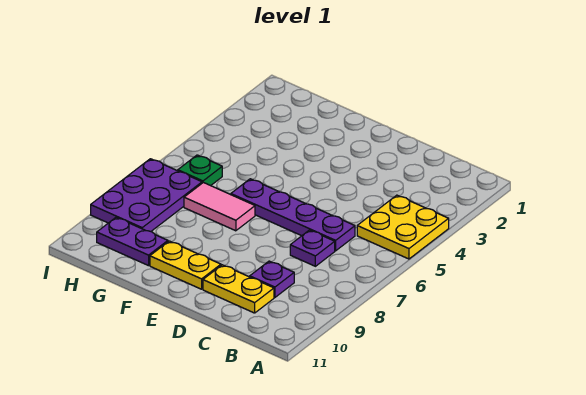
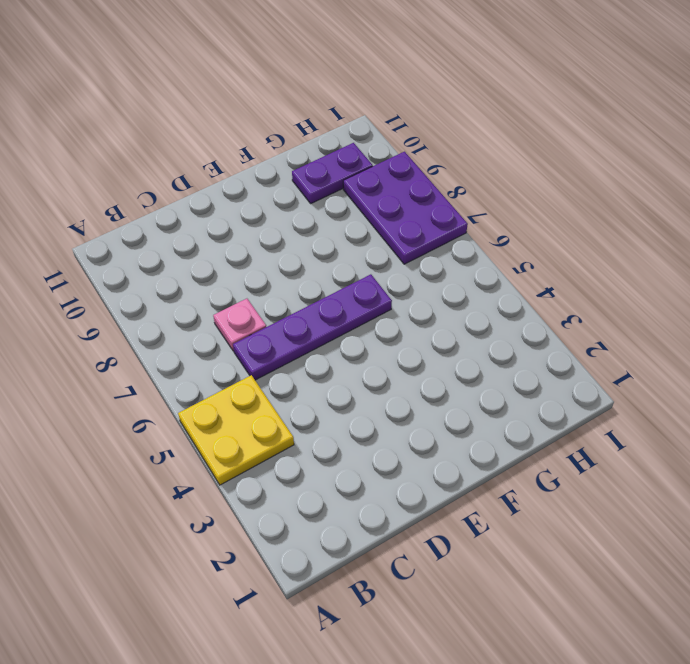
pink plate C7 level 1 -> purple plate C7 level 1
none -> purple plate C9 level 1
none -> yellow plate C10:D10 level 1

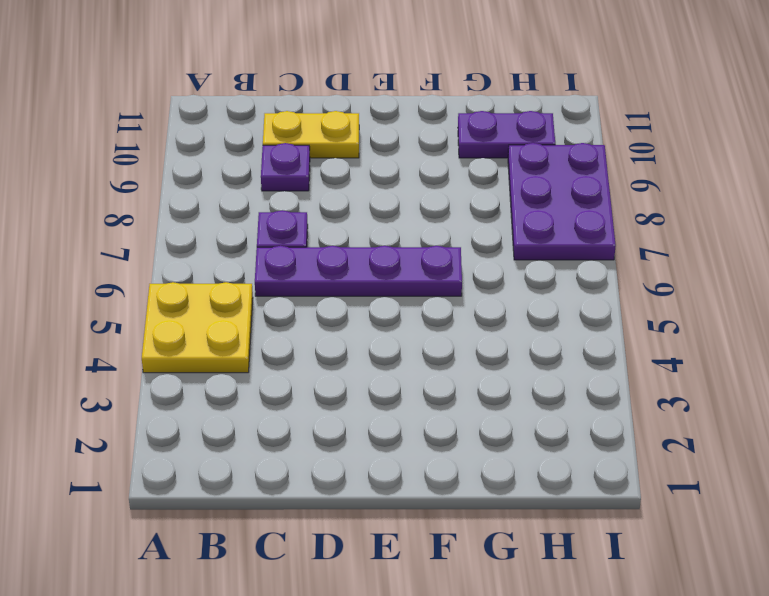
none -> yellow plate E10:F10 level 1
none -> pink tile F7:G7 level 1

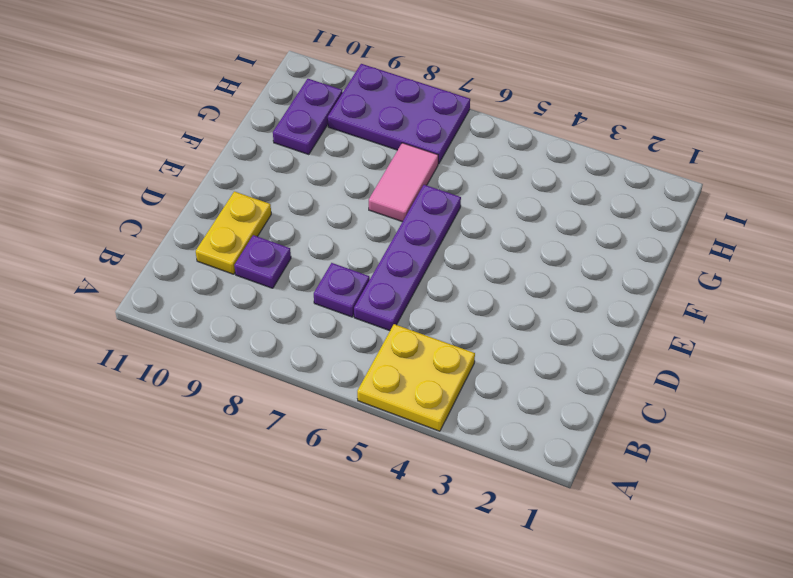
none -> yellow plate E10:F10 level 1
none -> green plate H6 level 1

